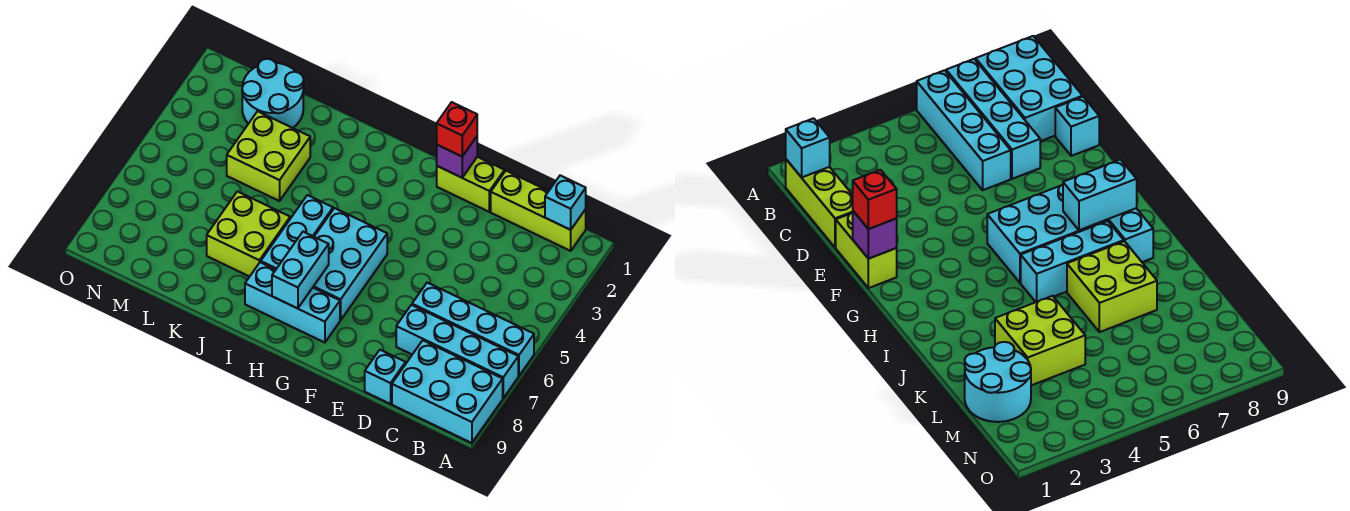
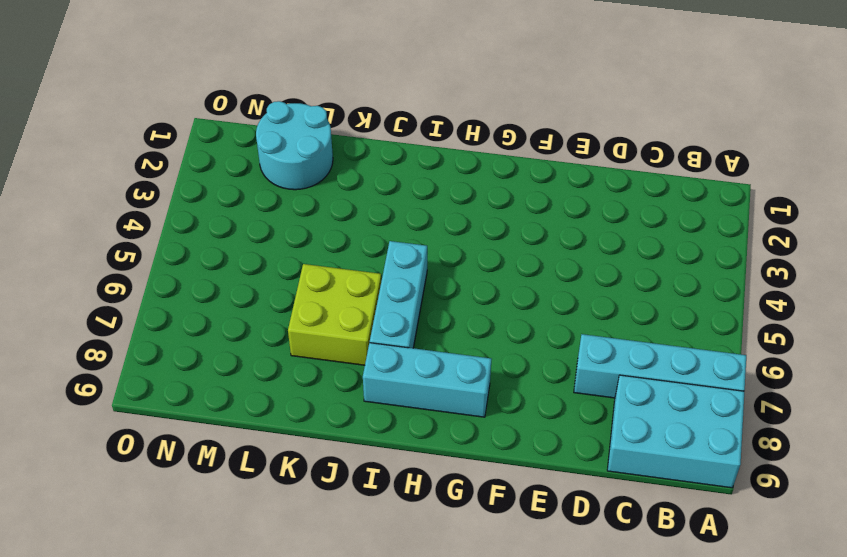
none -> cyan brick A6:D6 level 1
none -> lime brick B1:D1 level 1
none -> cyan brick D9 level 1

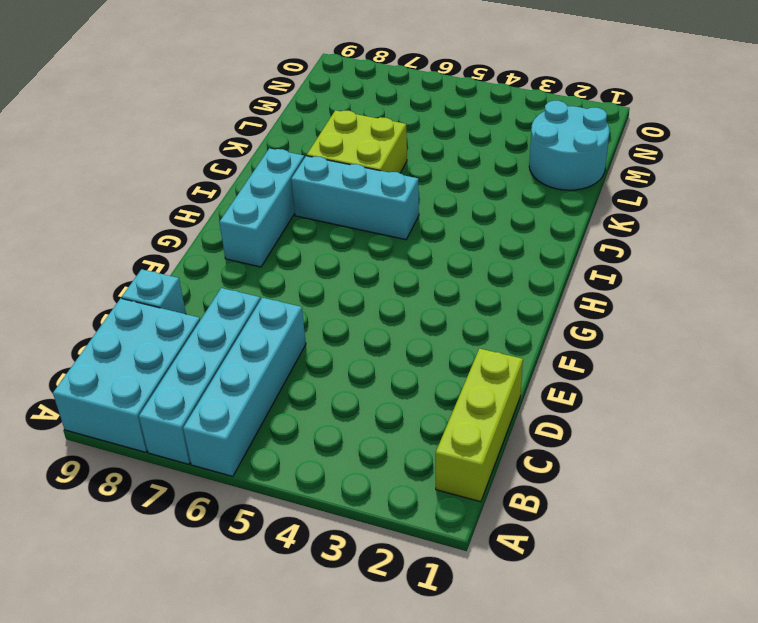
none -> lime brick E1:F1 level 1
none -> cyan brick G5:H7 level 1
none -> lime brick K3:L4 level 1

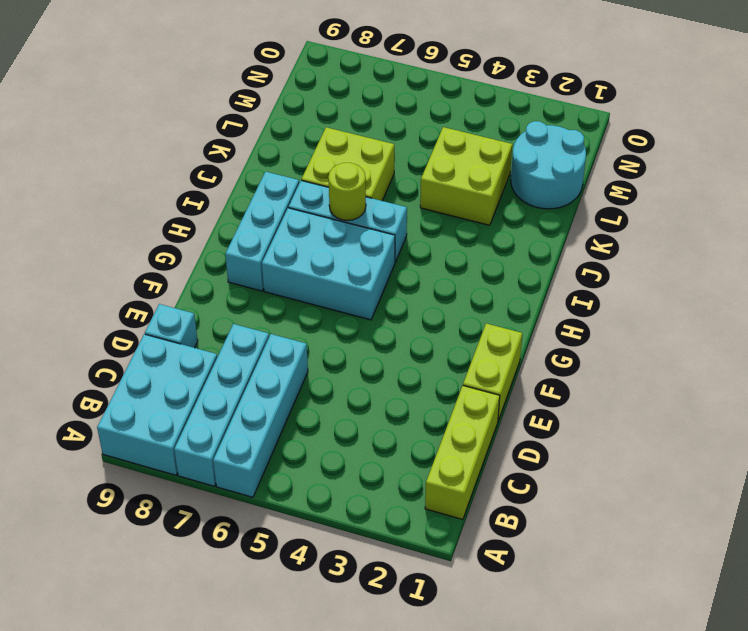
lime round brick I6 level 2 -> none
none -> cyan brick B1 level 2
none -> purple brick F1 level 2
none -> cyan brick H7:H8 level 2

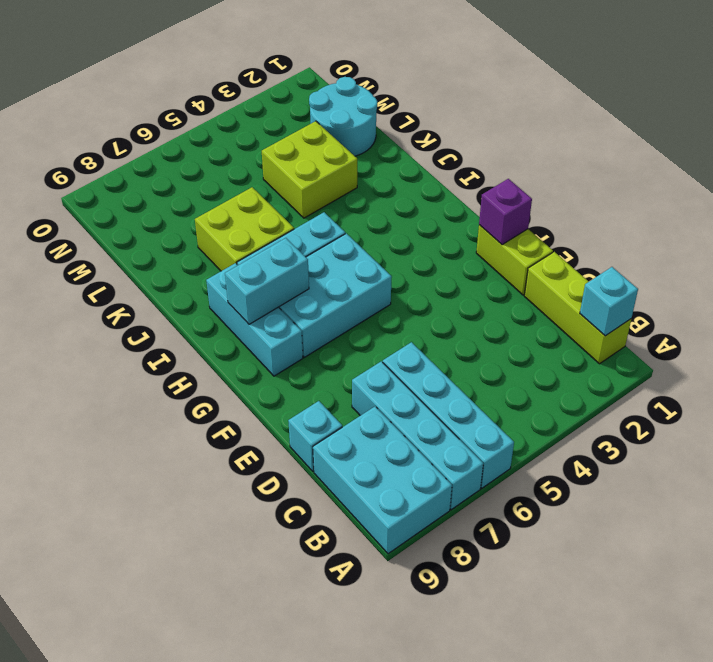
none -> red brick F1 level 3

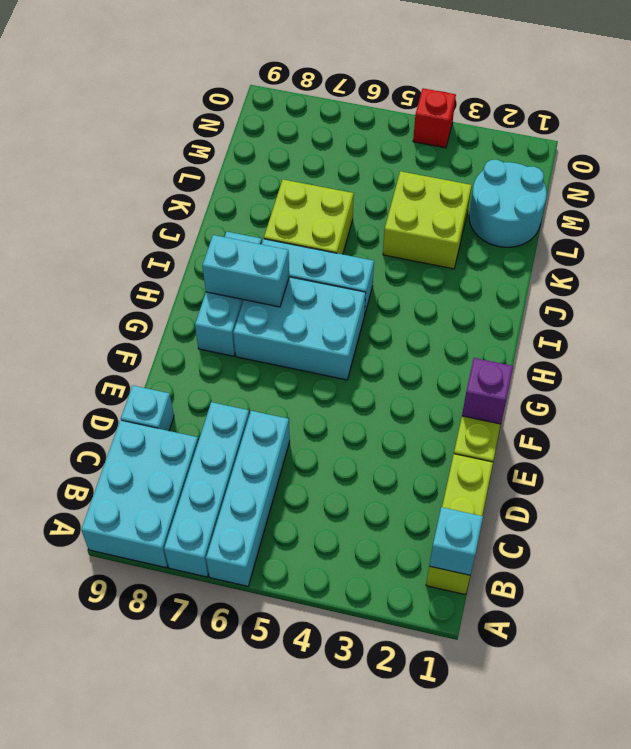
red brick O4 level 1 -> red brick F1 level 3

